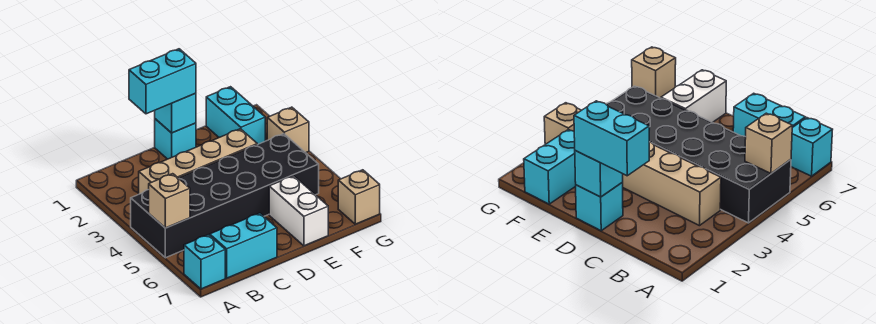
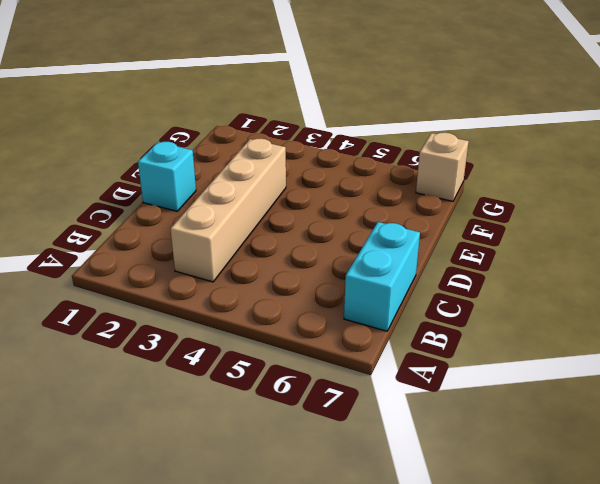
none -> black brick A4:F5 level 1
none -> cyan brick A7 level 1
none -> white brick E6:E7 level 1

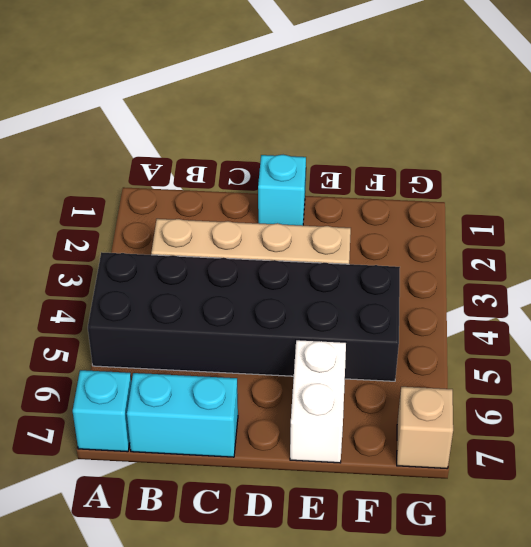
none -> cyan brick F1:F2 level 1
none -> tan brick G3 level 1
none -> tan brick A5 level 2

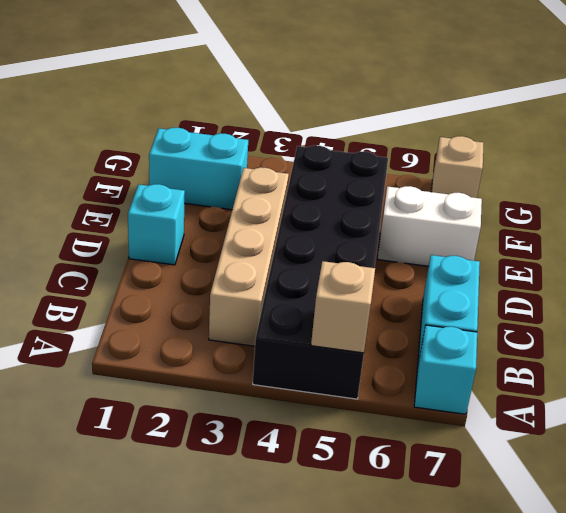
none -> tan brick G3 level 1
none -> cyan brick D1 level 2
none -> cyan brick C1:D1 level 3

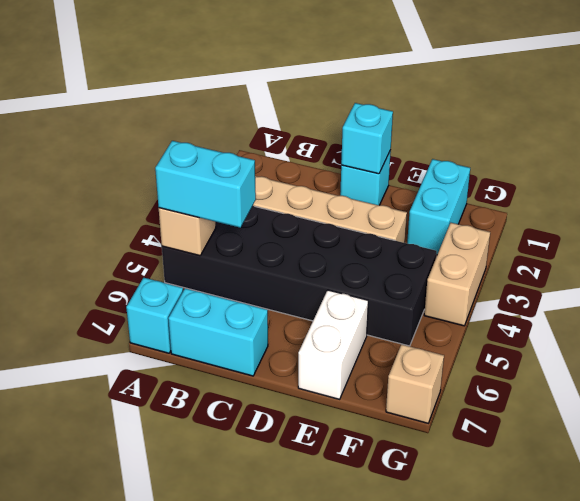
cyan brick A5:B5 level 3 -> cyan brick C1:D1 level 3
tan brick G3:G4 level 1 -> tan brick G3 level 1

